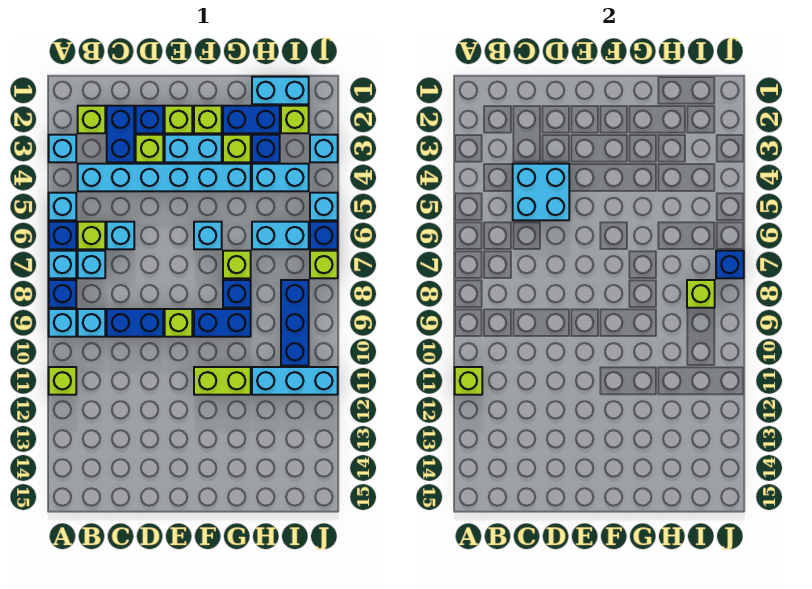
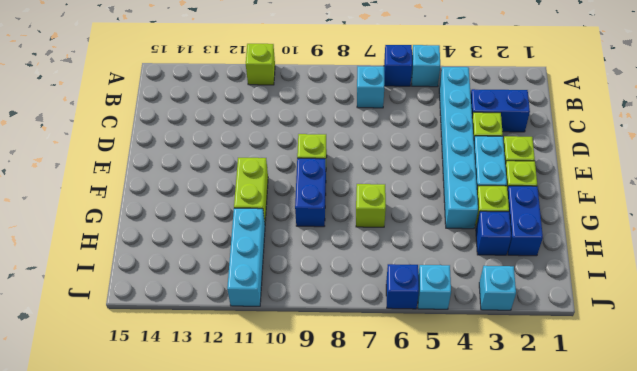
none -> cyan brick A3 level 1
none -> cyan brick A7 level 1
none -> blue brick A8 level 1
none -> cyan brick A9 level 1

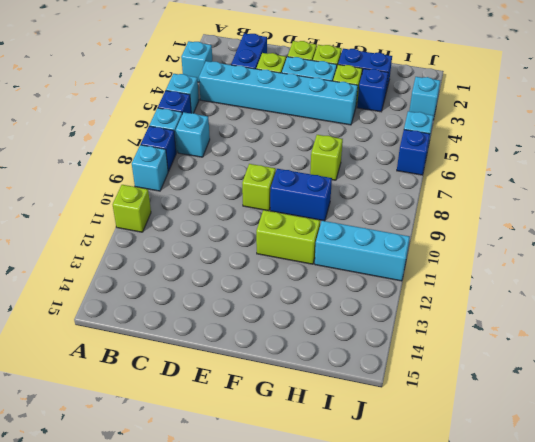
none -> lime brick B2 level 1
none -> lime brick B6 level 1
none -> cyan brick B9 level 1
none -> cyan brick C6 level 1

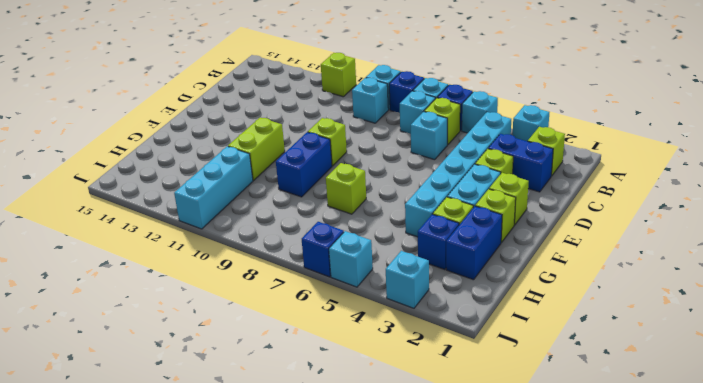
none -> blue brick C9:D9 level 1
none -> blue brick D2 level 1
none -> cyan brick F6 level 1
none -> blue brick G8 level 1

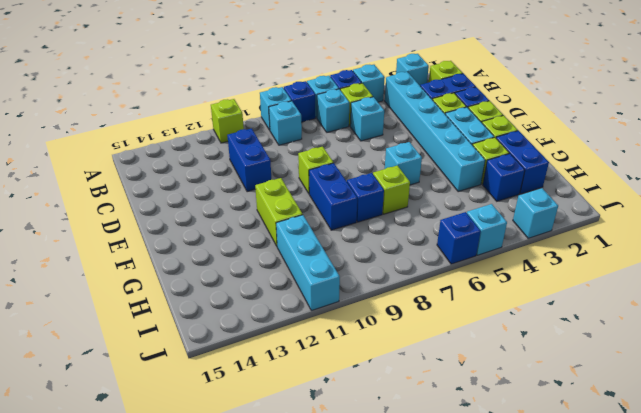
blue brick C11:D11 level 1 -> blue brick C9:D9 level 1
none -> cyan brick H1:I1 level 1
none -> cyan brick H4:I4 level 1
none -> cyan brick H6:I6 level 1
none -> lime brick I2 level 1

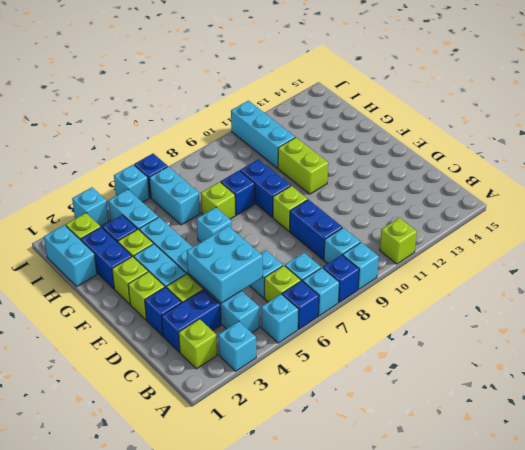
none -> blue brick I8:I10 level 1
none -> lime brick J7 level 1
none -> lime brick A11 level 2
none -> lime brick I8 level 2

